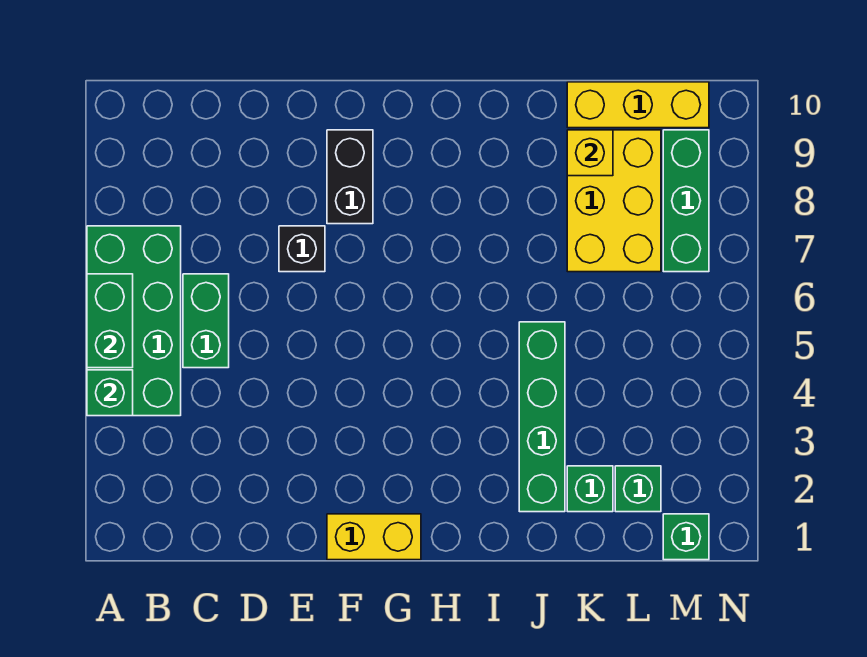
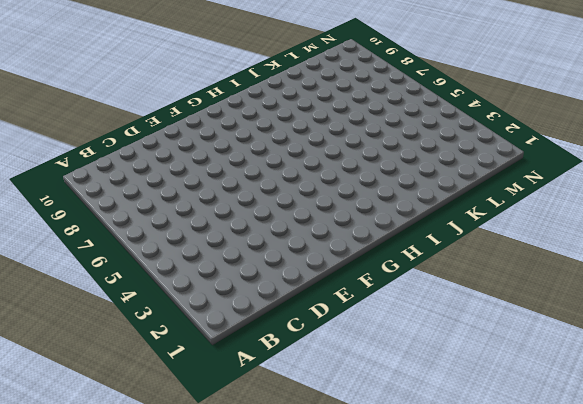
none -> green brick A4:B7 level 1
none -> green brick C5:C6 level 1
none -> black brick E7 level 1

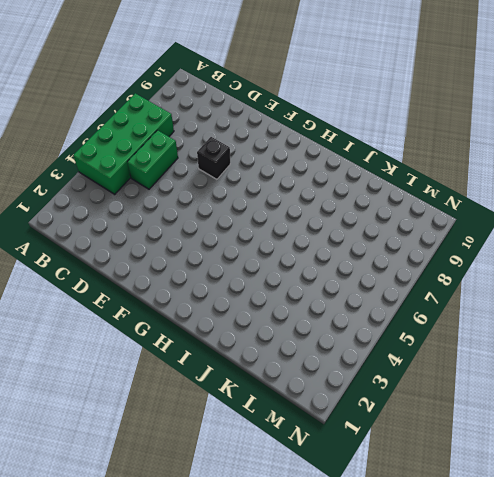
none -> yellow brick F1:G1 level 1
none -> black brick F8:F9 level 1
none -> green brick J2:J5 level 1

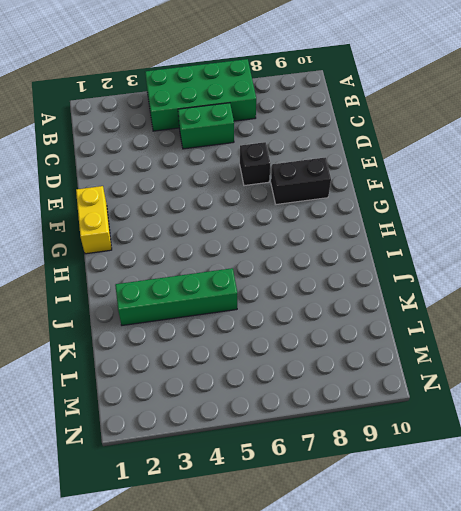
none -> green brick K2 level 1
none -> yellow brick K7:L9 level 1
none -> yellow brick K10:M10 level 1

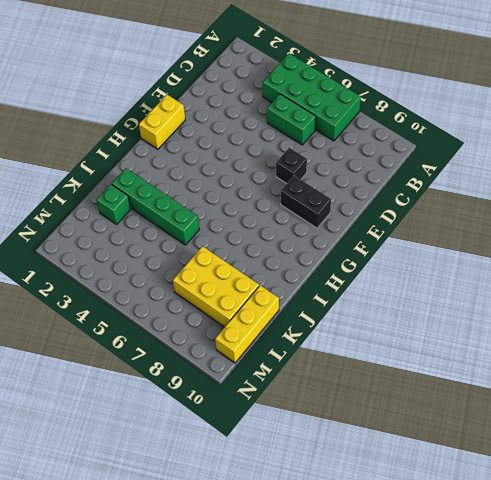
none -> green brick L2 level 1
none -> green brick M1 level 1
none -> green brick M7:M9 level 1

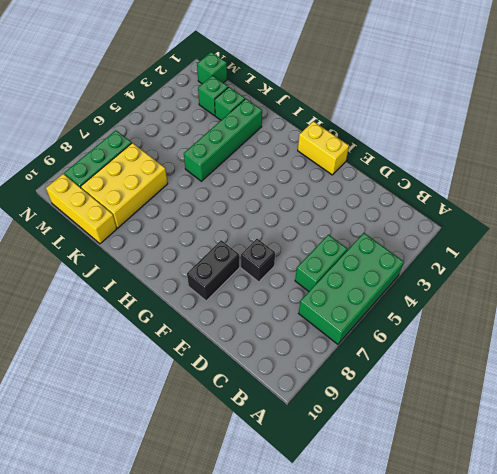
none -> green brick A4 level 2
none -> green brick A5:A6 level 2
none -> yellow brick K9 level 2

